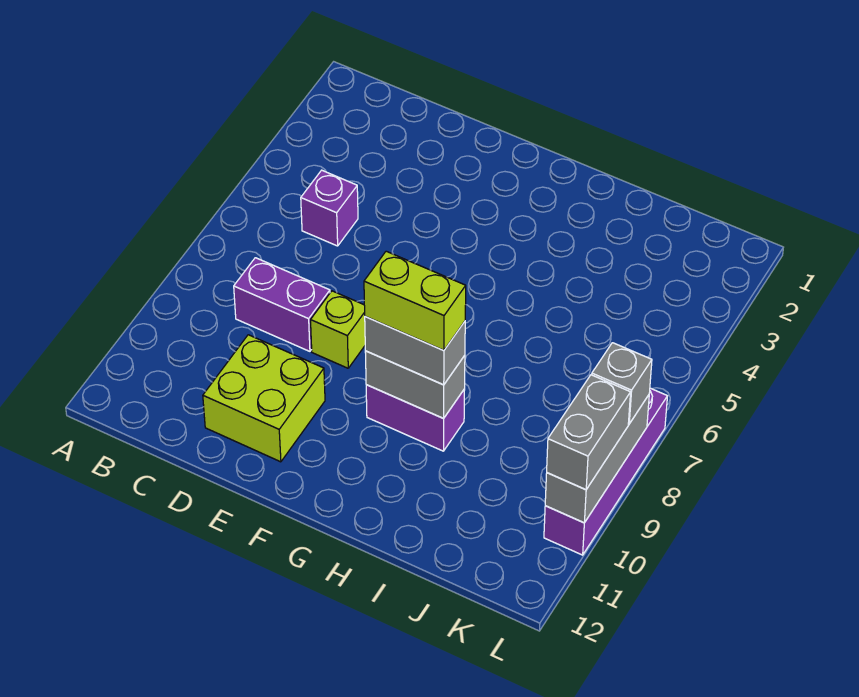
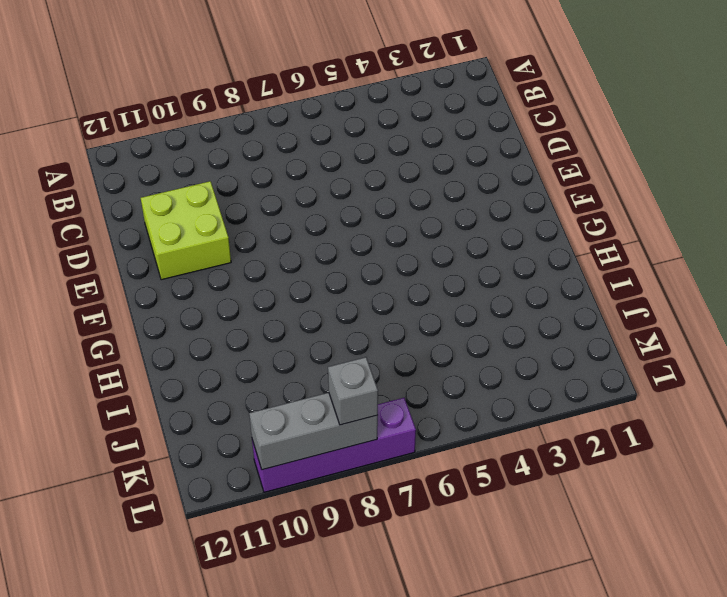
none -> purple brick C5 level 1
none -> purple brick C8:D8 level 1
none -> lime brick E8 level 1

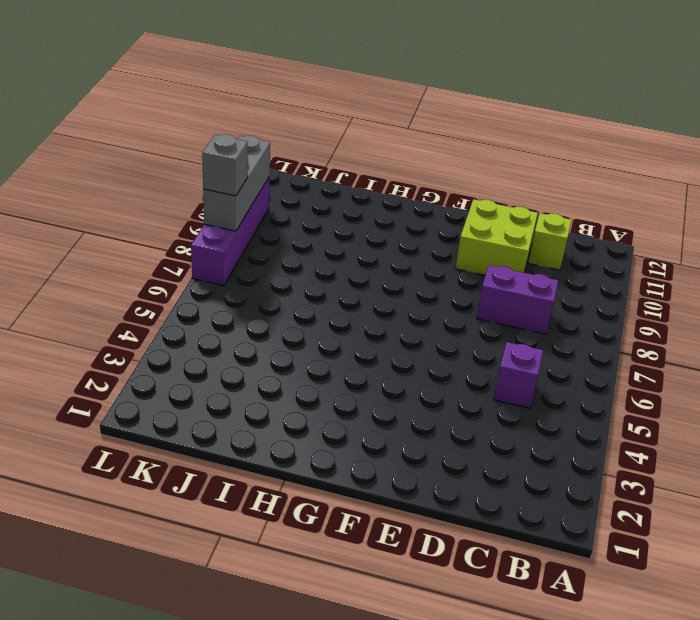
lime brick C11 level 1 -> lime brick E8 level 1
none -> purple brick G9:H9 level 1
none -> grey brick G9:H9 level 2
none -> grey brick G9:H9 level 3

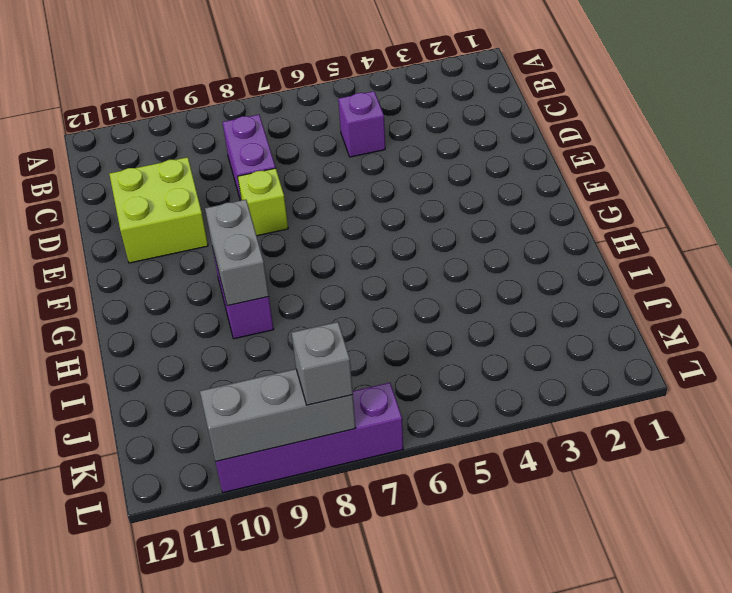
none -> grey brick G9:H9 level 3
none -> grey brick L9:L10 level 3
none -> lime brick G9:H9 level 4

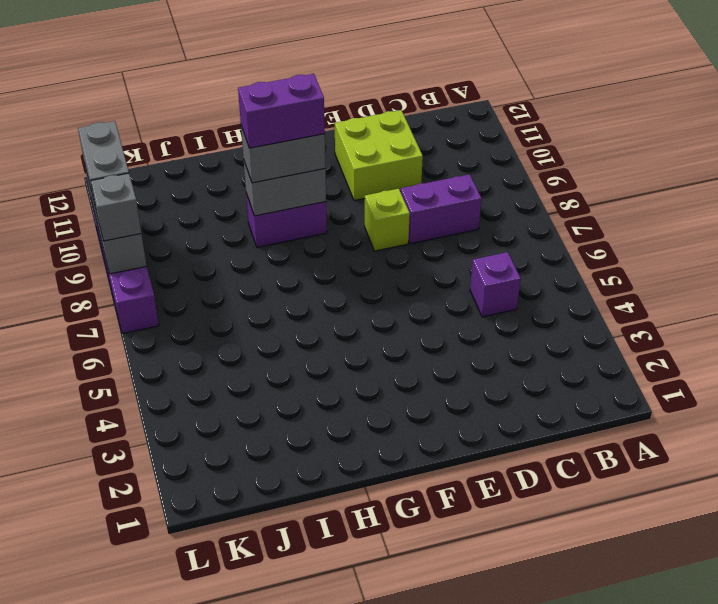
purple brick G9:H9 level 4 -> lime brick G9:H9 level 4

